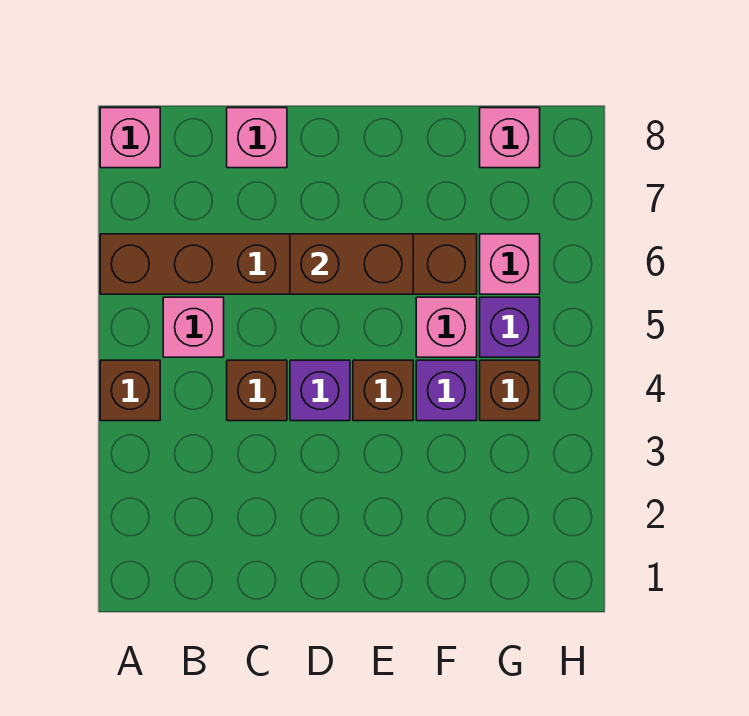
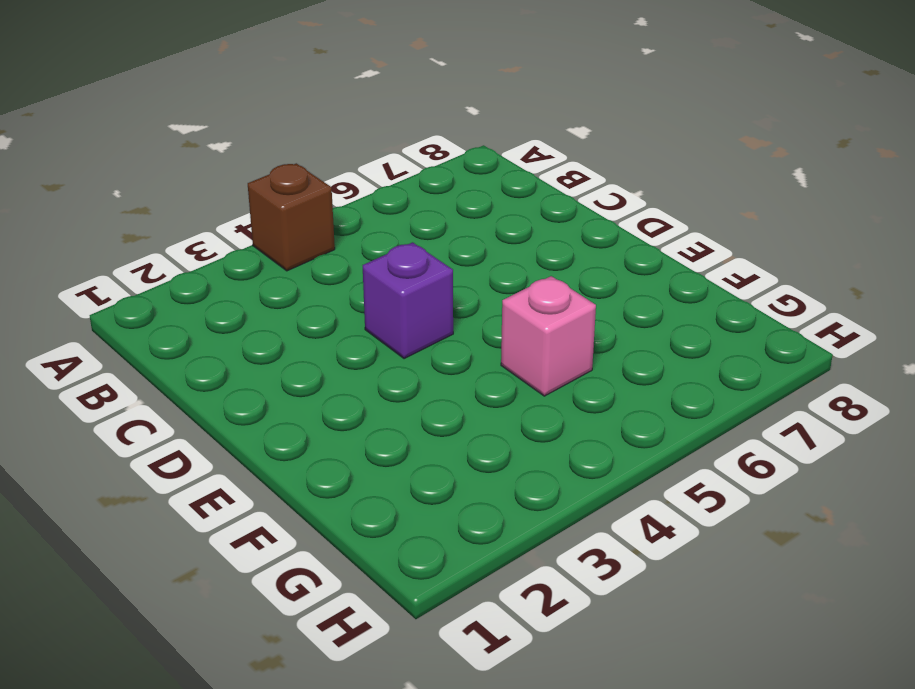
none -> brown brick A6:F6 level 1
none -> pink brick A8 level 1
none -> pink brick B5 level 1

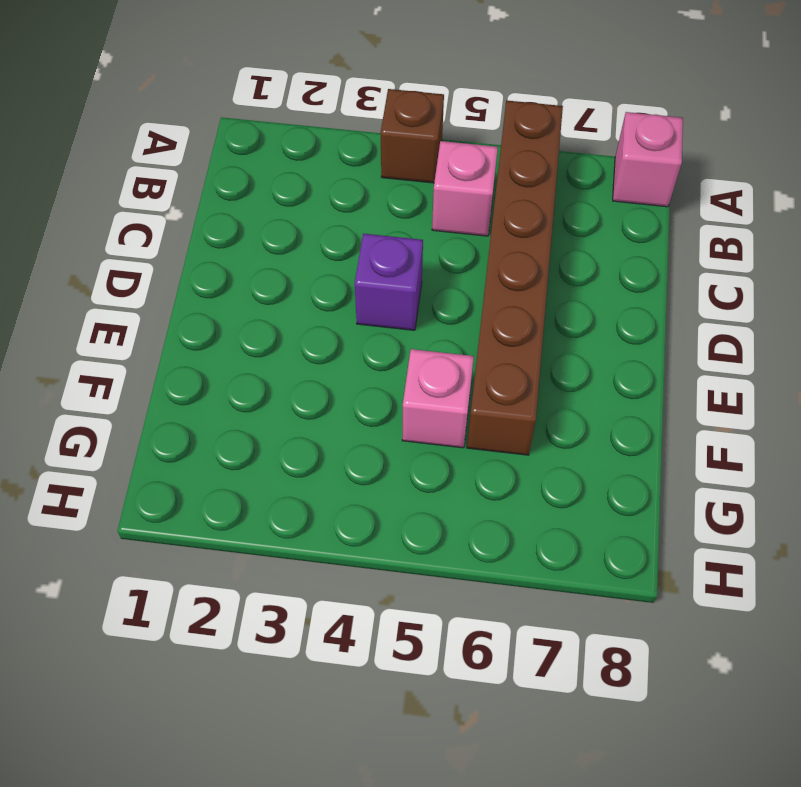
none -> brown brick C4 level 1
none -> pink brick C8 level 1
none -> brown brick E4 level 1

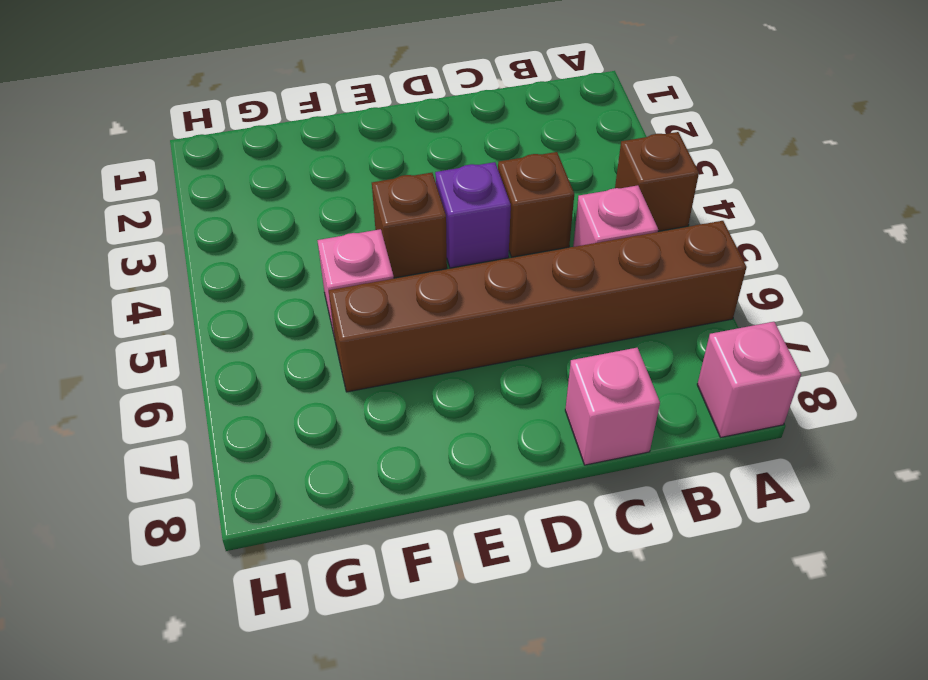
none -> purple brick F4 level 1
none -> brown brick G4 level 1
none -> purple brick G5 level 1

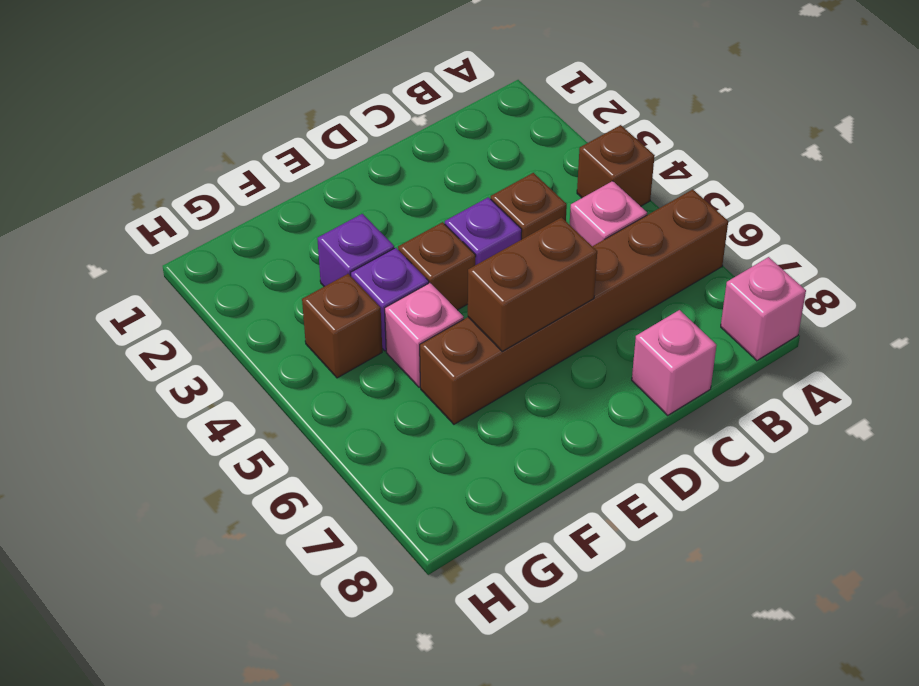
purple brick F3 level 1 -> purple brick G5 level 1
none -> pink brick G6 level 1
none -> pink brick G8 level 1

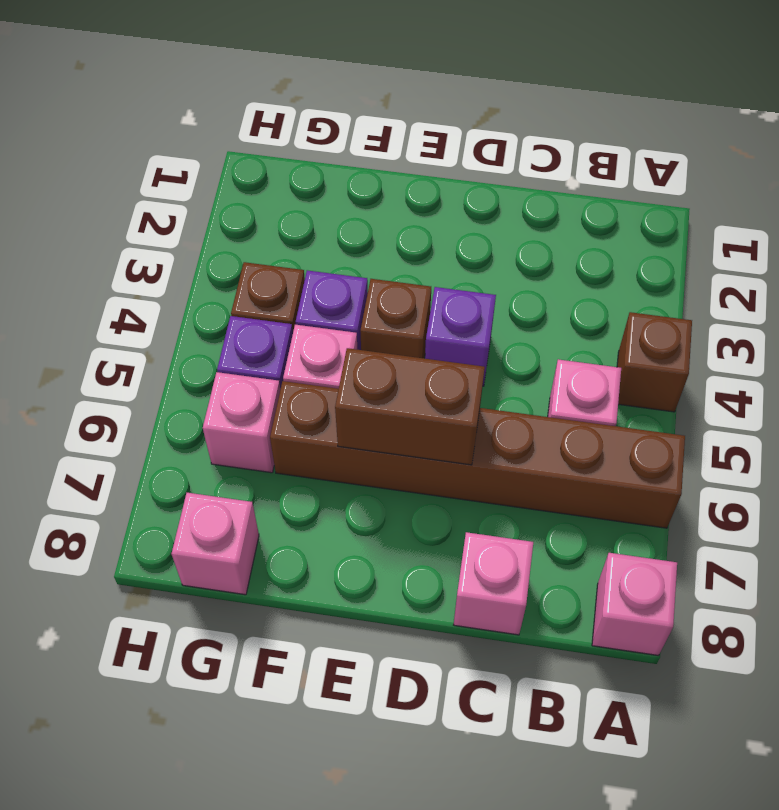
none -> brown brick C4 level 1

